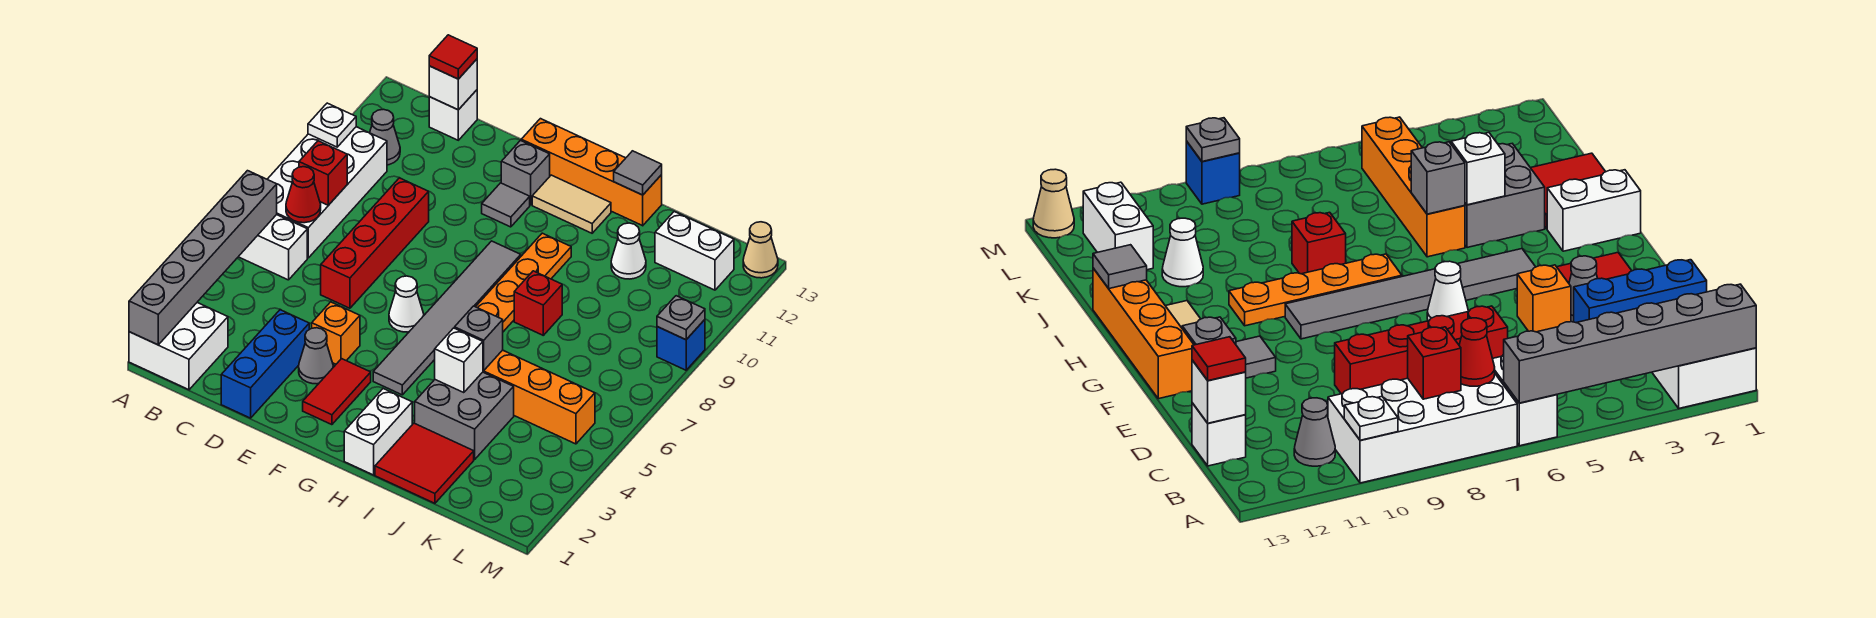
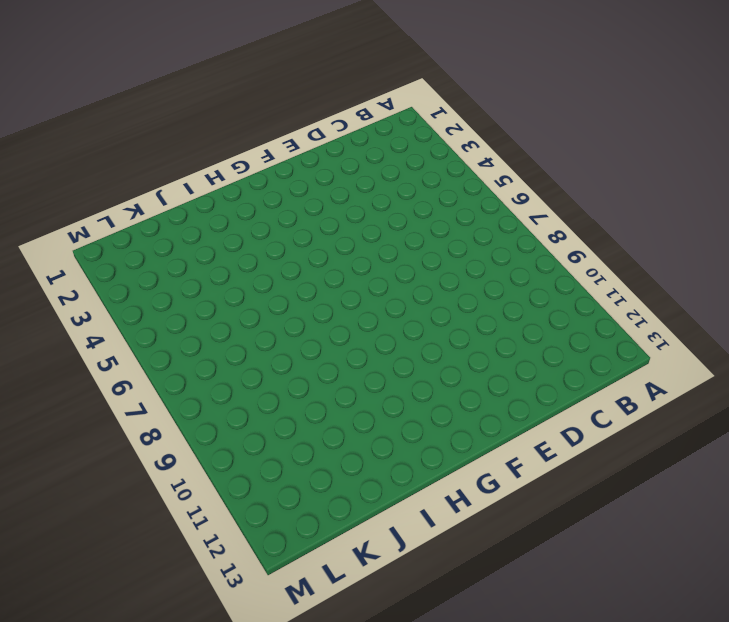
none -> white brick A1:B2 level 1
none -> white brick A6:B6 level 1
none -> white brick A7:B10 level 1
none -> grey cone B11 level 1

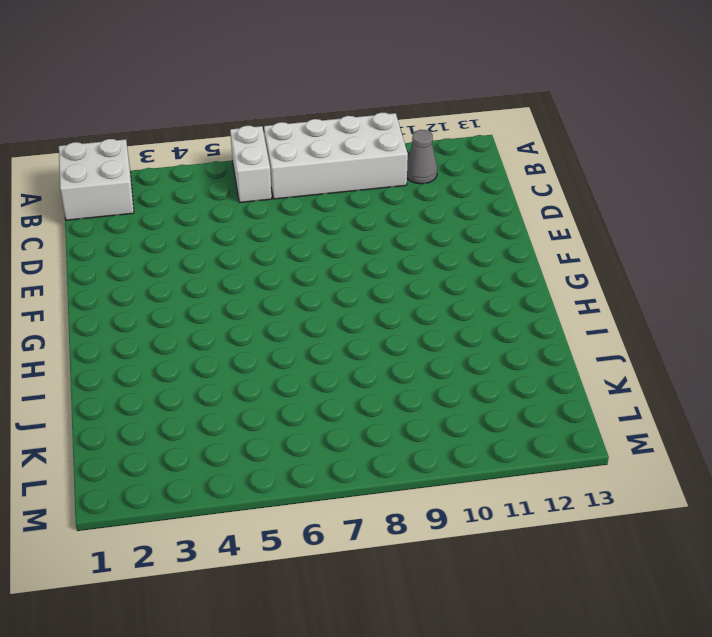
none -> white brick C13 level 1
none -> blue brick D1:D3 level 1
none -> red brick D6:D9 level 1
none -> grey cone E3 level 1

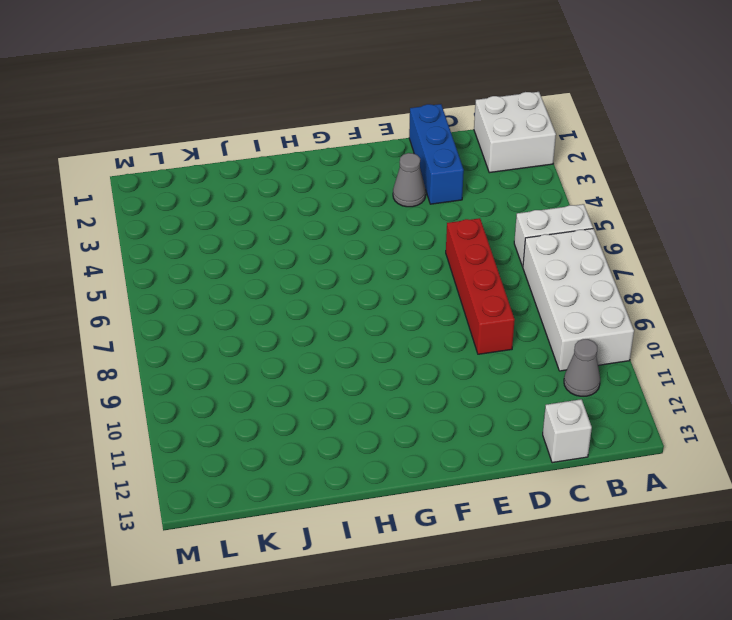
none -> orange brick E4 level 1
none -> red tile F2:F3 level 1
none -> white cone F6 level 1
none -> grey tile F11 level 1

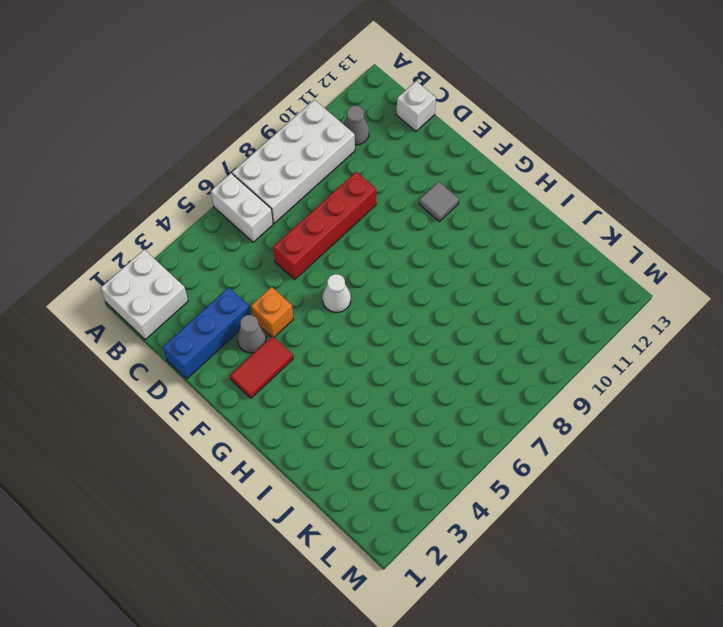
none -> grey brick F12 level 1
none -> orange brick F13:I13 level 1
none -> grey tile G4:G9 level 1
none -> tan tile G12:H12 level 1

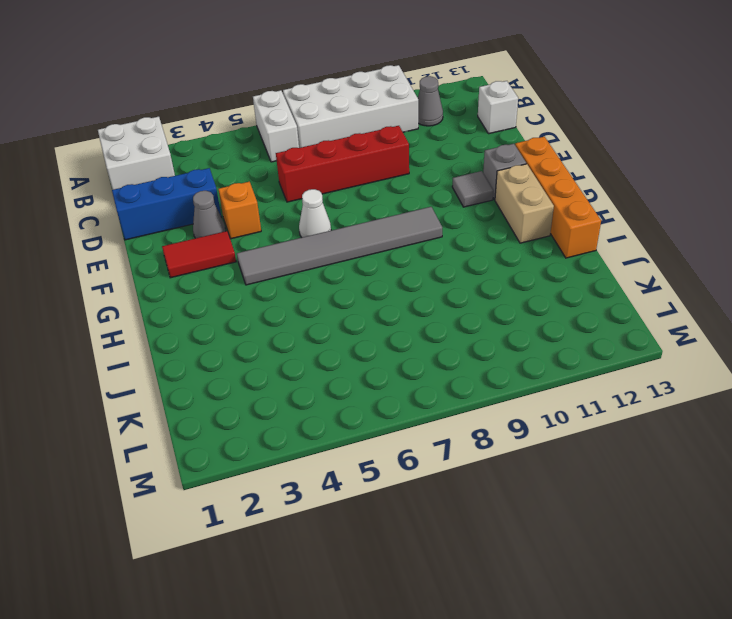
tan brick G12:H12 level 1 -> tan tile G12:H12 level 1
none -> white brick H1:H2 level 1
none -> orange plate H7:H10 level 1
none -> red tile I1:J2 level 1
none -> grey brick I3:J4 level 1

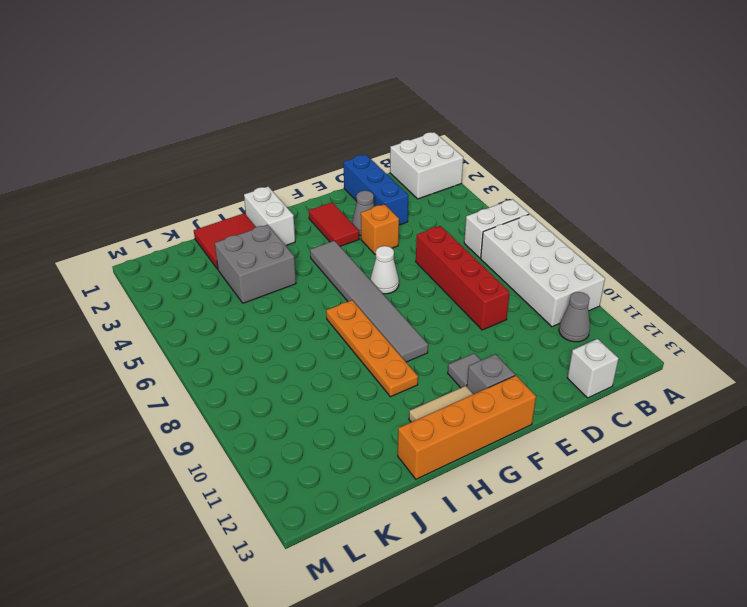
none -> orange brick I5:L5 level 1
none -> red brick I8 level 1
none -> white cone J11 level 1
none -> white brick K12:L12 level 1

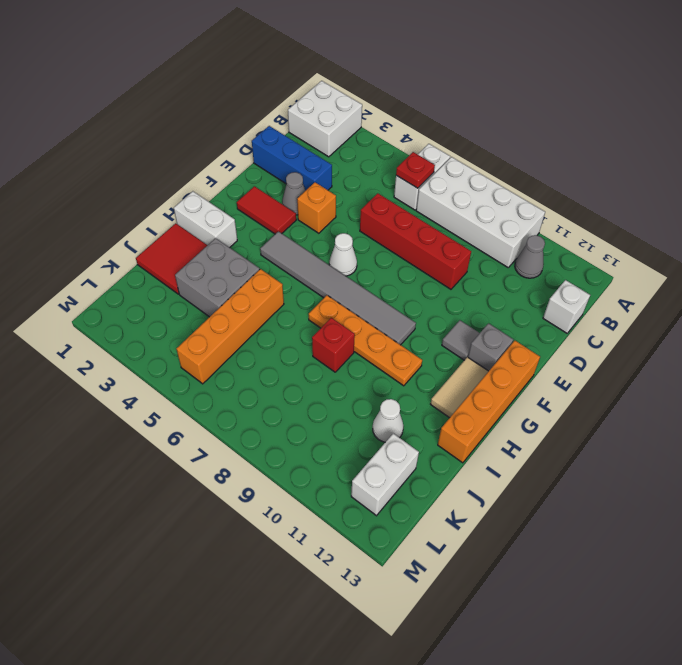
red plate B6 level 2 -> none
none -> blue brick M9 level 1
none -> tan cone M13 level 1
none -> grey brick A1:A6 level 2
none -> white plate A10 level 2

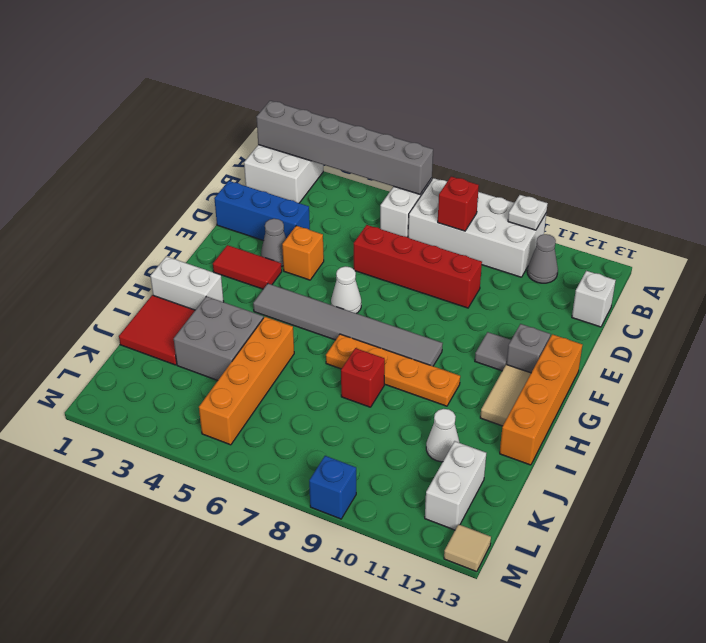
tan tile M13 level 1 -> tan cone M13 level 1
none -> red cone B7 level 2
none -> white brick C13 level 2
none -> white brick I4 level 2
none -> grey brick I5 level 2

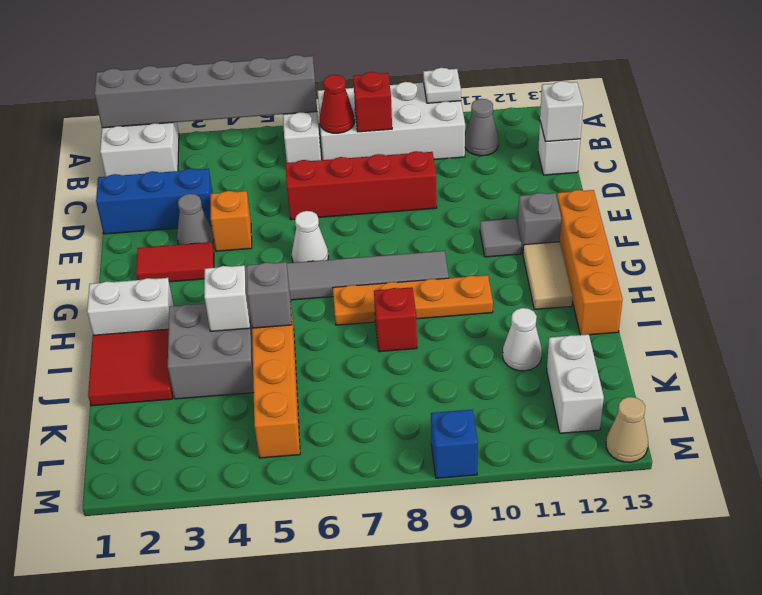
none -> grey tile I13 level 2
none -> grey plate M9 level 2
none -> red tile C13 level 3

